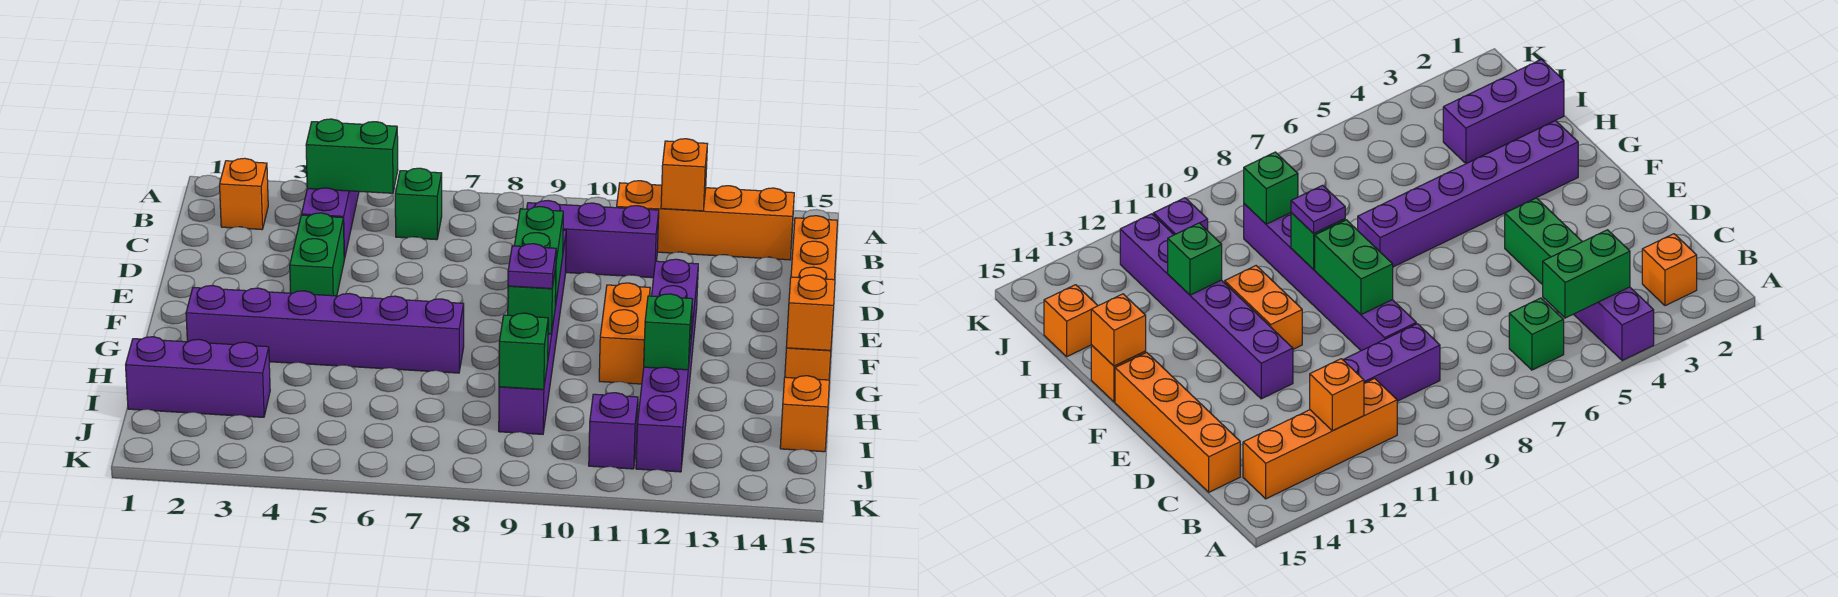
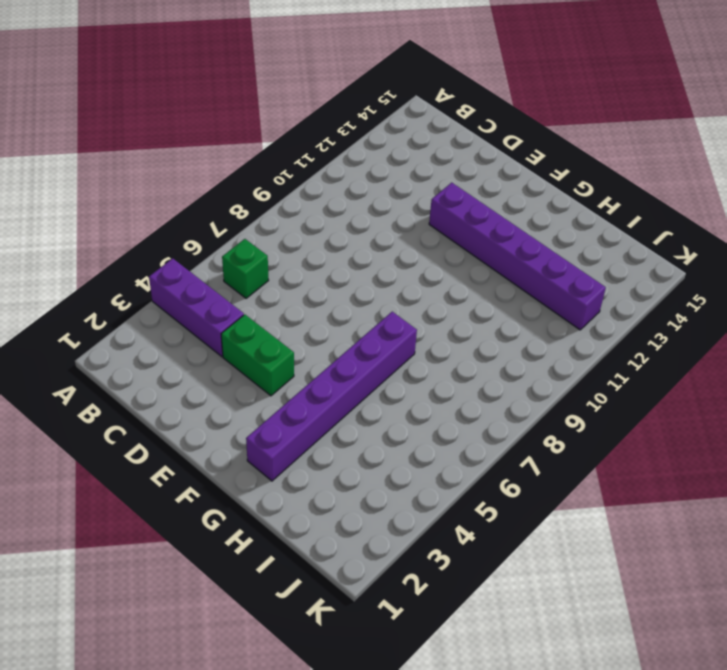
none -> orange brick B2 level 1
none -> orange brick B11:B14 level 1
none -> purple brick C9:C11 level 1

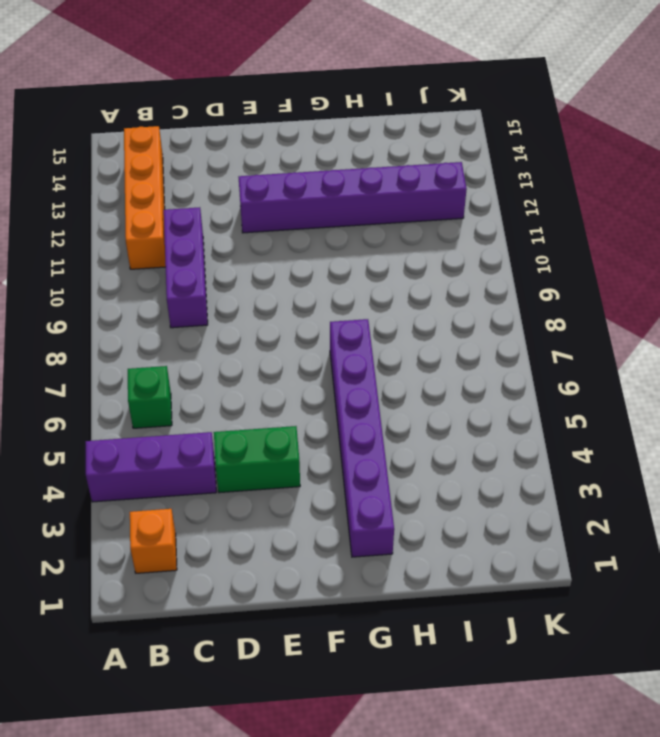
none -> orange brick C15:F15 level 1
none -> purple brick D9:I9 level 1
none -> orange brick F11:G11 level 1

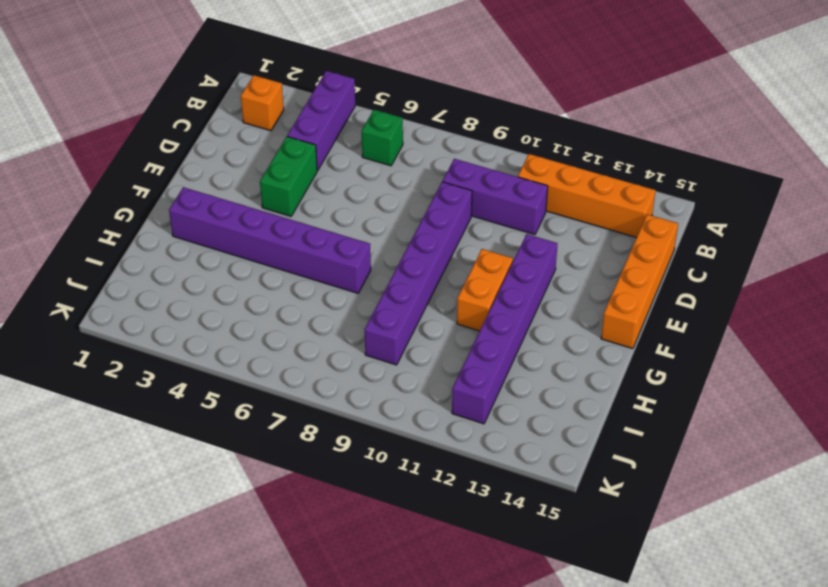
none -> orange brick G15 level 1
none -> purple brick I1:I3 level 1
none -> orange brick I15 level 1

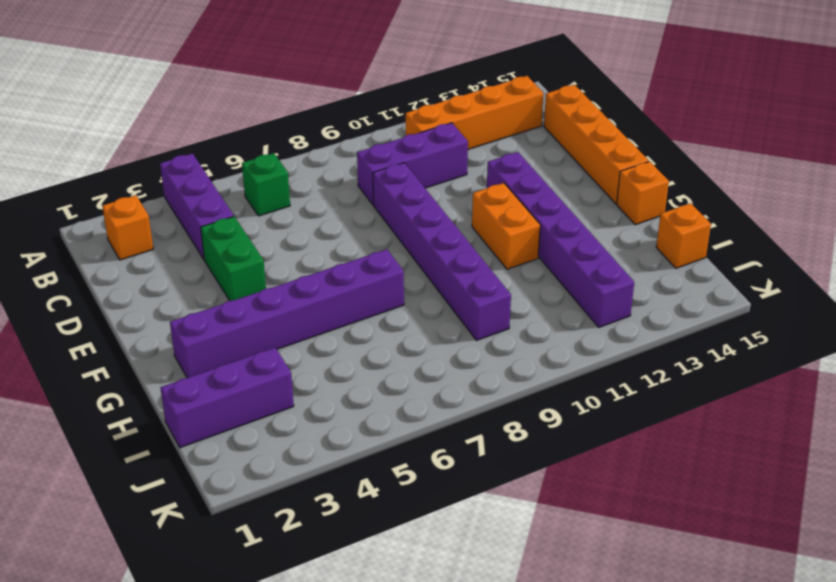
none -> purple brick J11 level 1
none -> green brick B4:B5 level 2
none -> orange brick B12 level 2

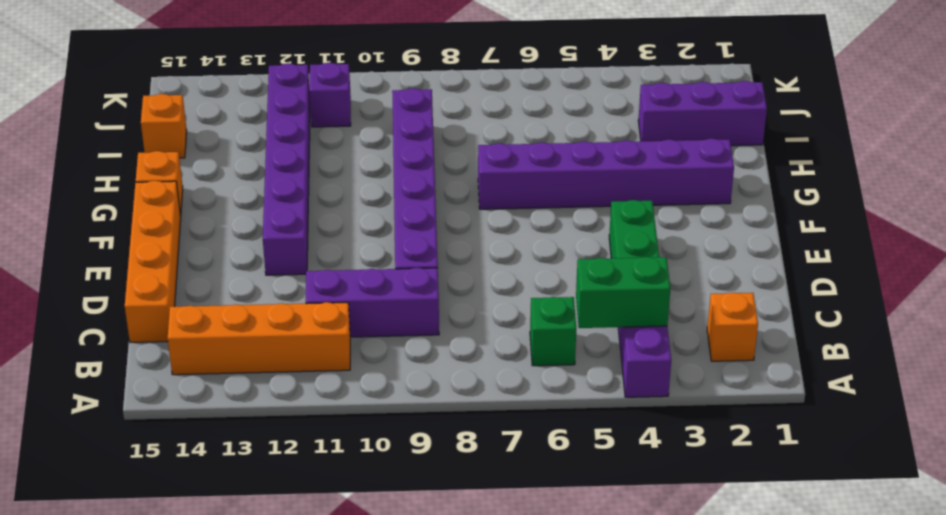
none -> orange brick F11:G11 level 1
none -> orange brick B12 level 2
none -> green brick E9:F9 level 2

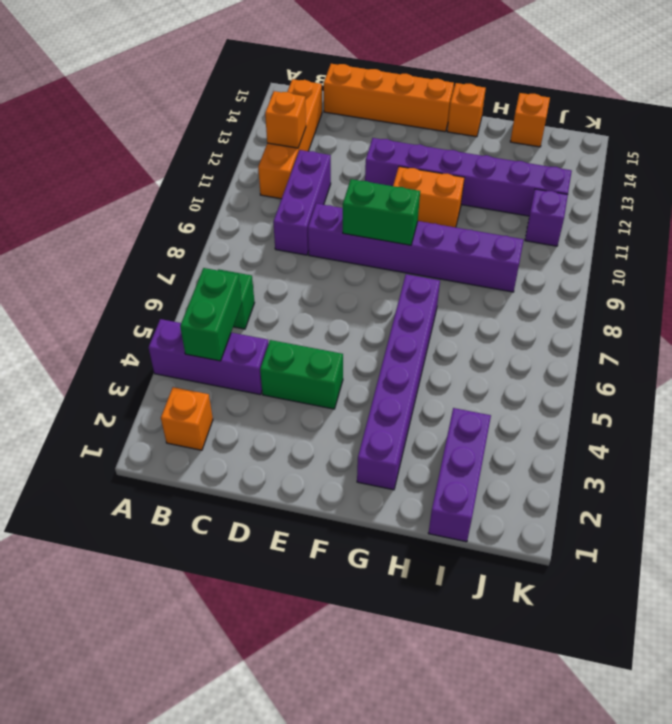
none -> green brick G9 level 2
none -> orange brick G15 level 2
none -> green brick H12 level 2

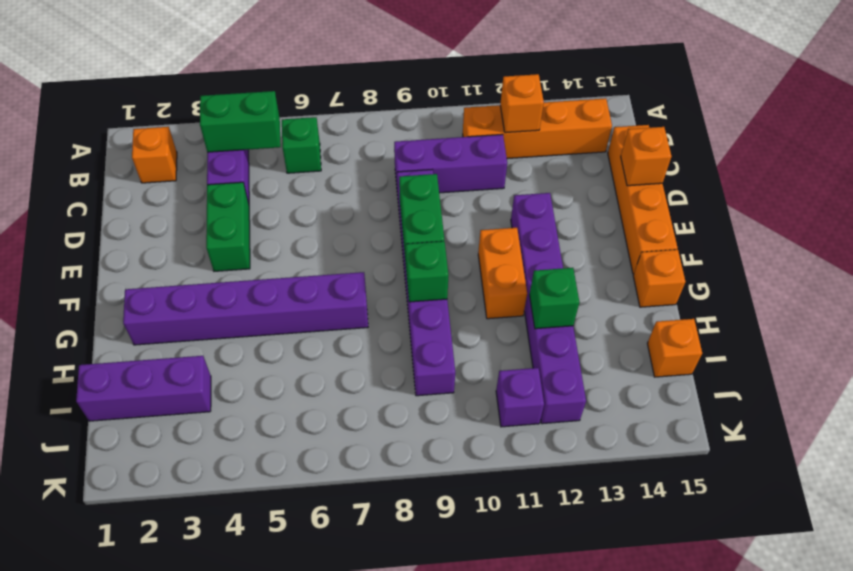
orange brick D15 level 2 -> orange brick G15 level 2
none -> green brick I9 level 2
none -> purple plate G9 level 3

